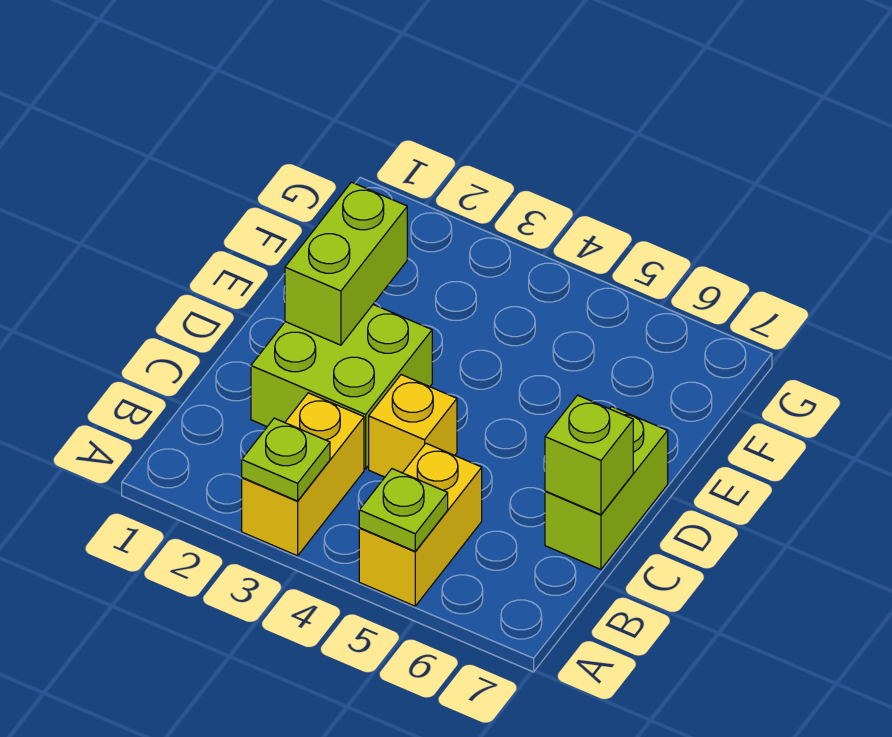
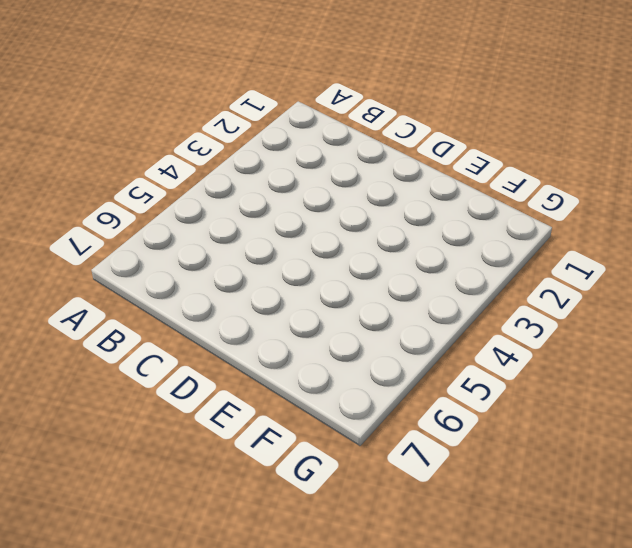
none -> yellow brick A3:B3 level 1
none -> yellow brick A5:B5 level 1

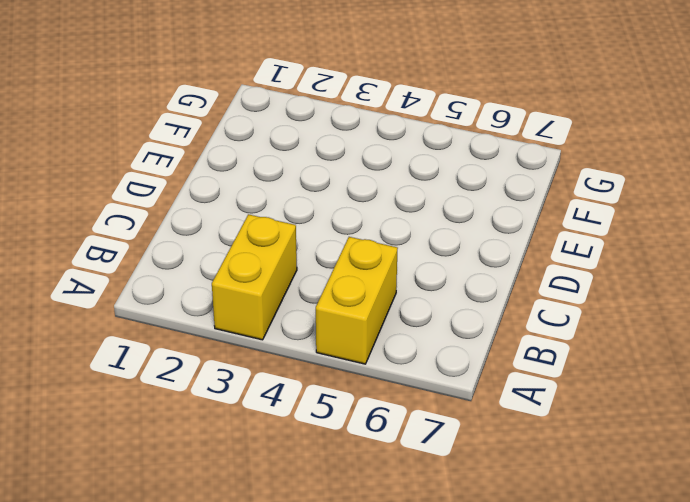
none -> lime brick C2:D3 level 1
none -> yellow brick C4 level 1

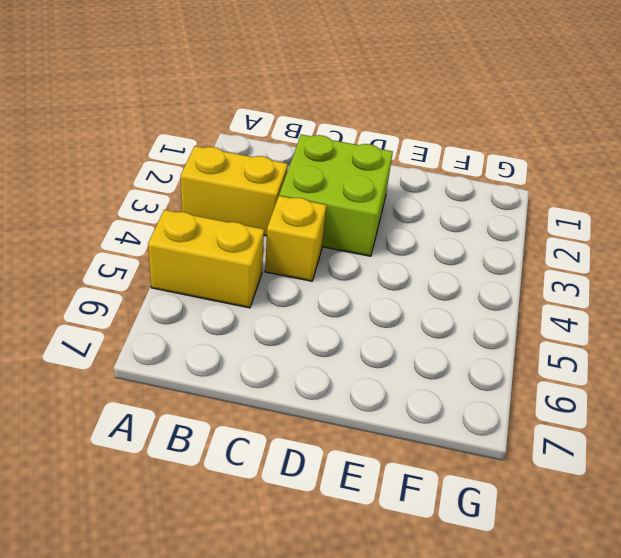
none -> lime brick C7:D7 level 1
none -> lime plate A3 level 2

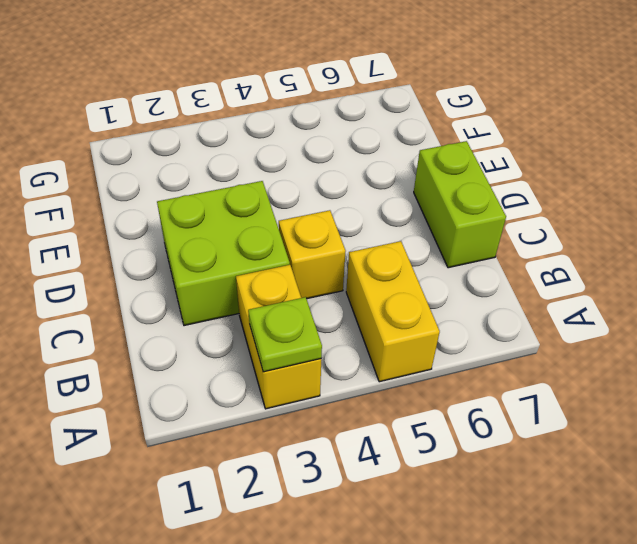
none -> lime plate A5 level 2
none -> lime brick C7 level 2

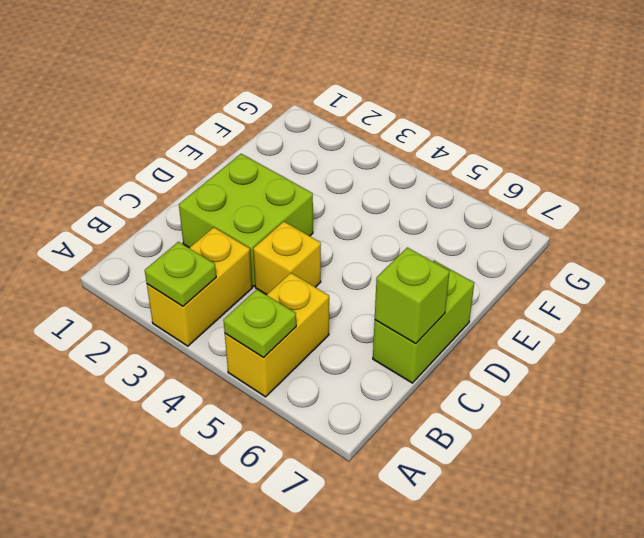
none -> lime brick D2:E2 level 2

